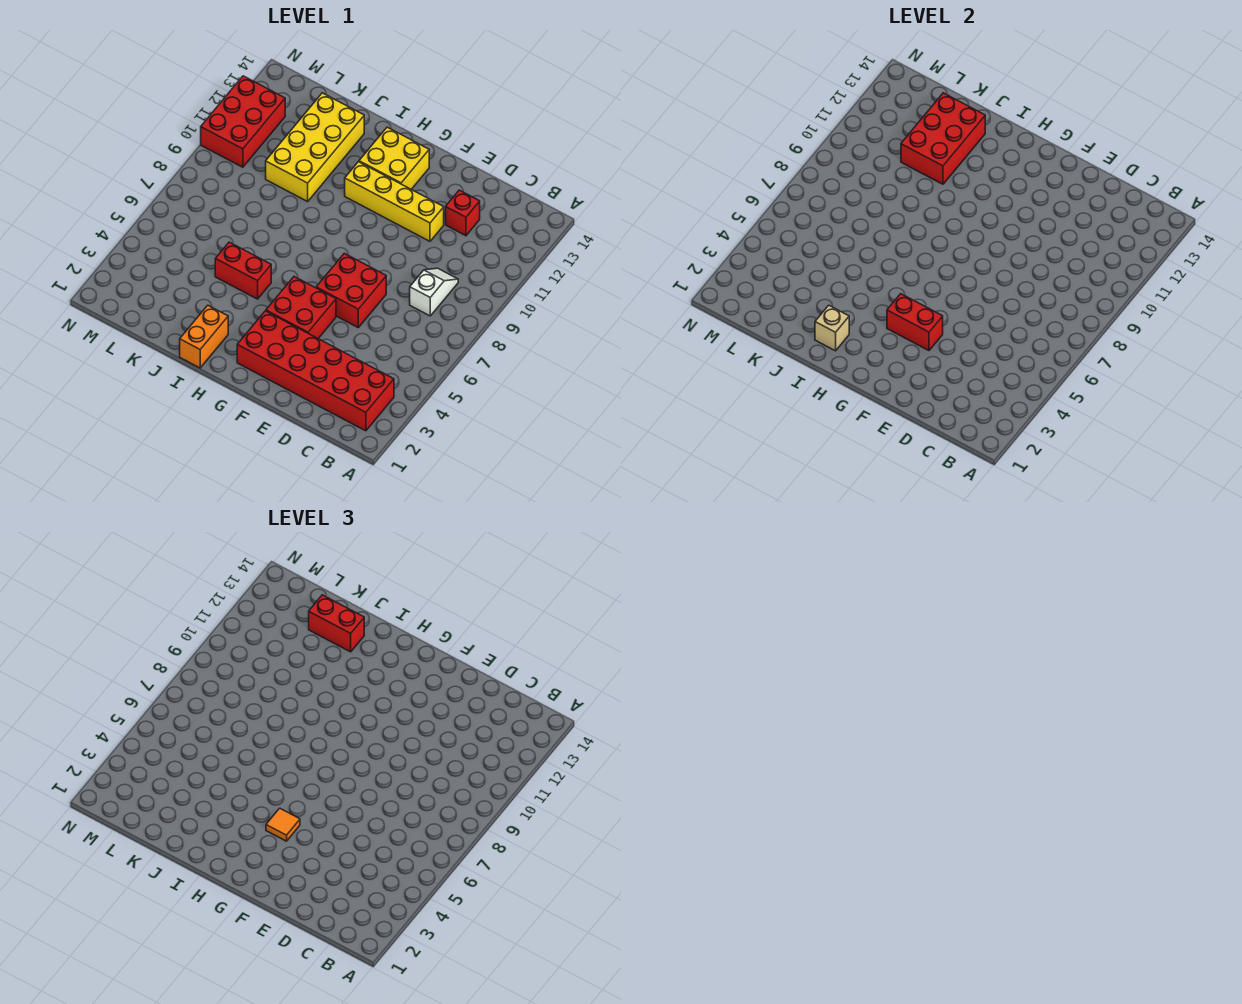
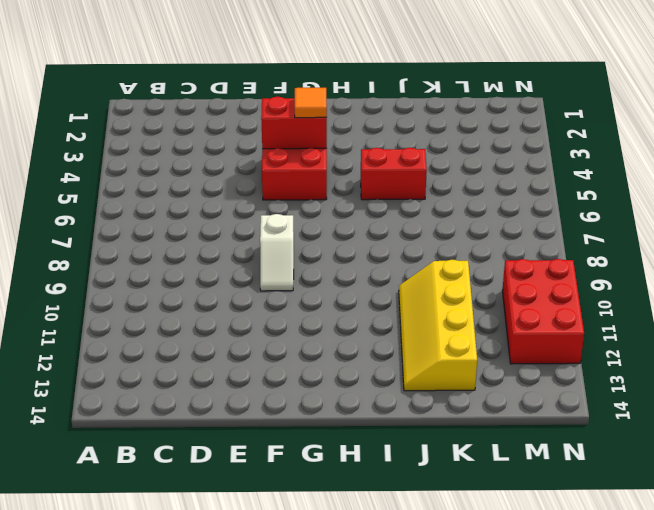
white slope F8:F9 level 1 top 8 -> white slope C8:C9 level 1 top 8
yellow slope J10:K13 level 1 top K -> yellow brick J10:K13 level 1
none -> red brick B2:G3 level 1
none -> red brick D12 level 1
none -> red brick E6:F7 level 1

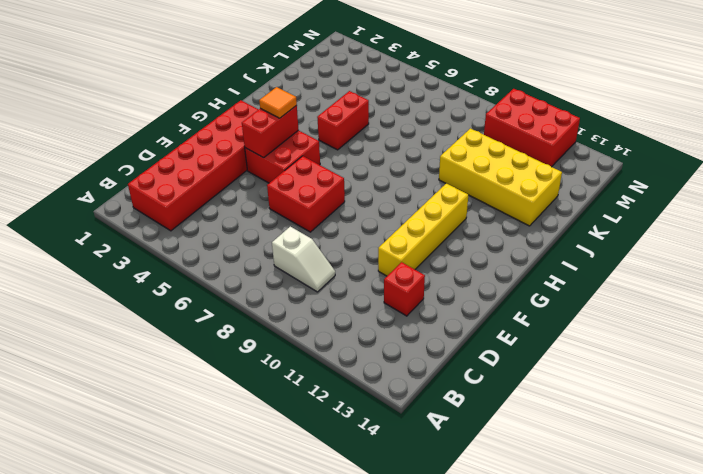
none -> yellow brick G12:H13 level 1
none -> orange brick I1:I2 level 1
none -> tan brick I2 level 2

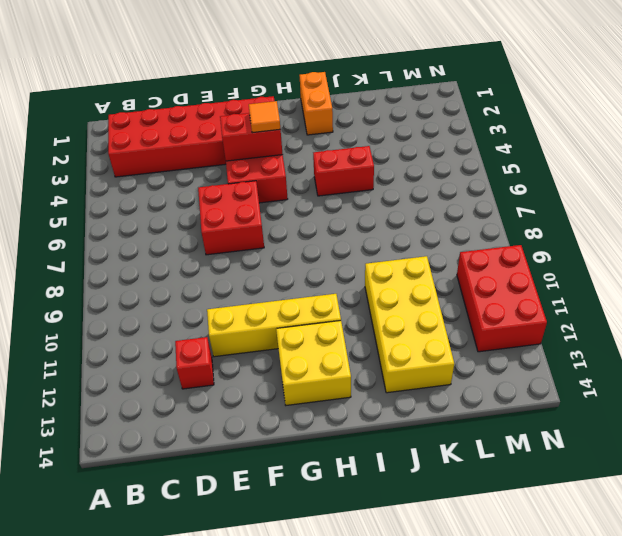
none -> white slope C8:C9 level 1 top 8
none -> tan brick I2 level 2
none -> red brick J11:K13 level 2

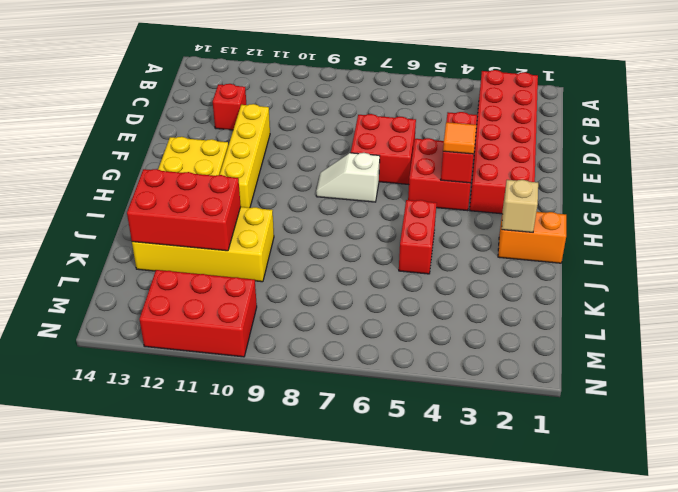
white slope G7:G8 level 1 top 7 -> white slope C8:C9 level 1 top 8
none -> red brick J13:K13 level 3

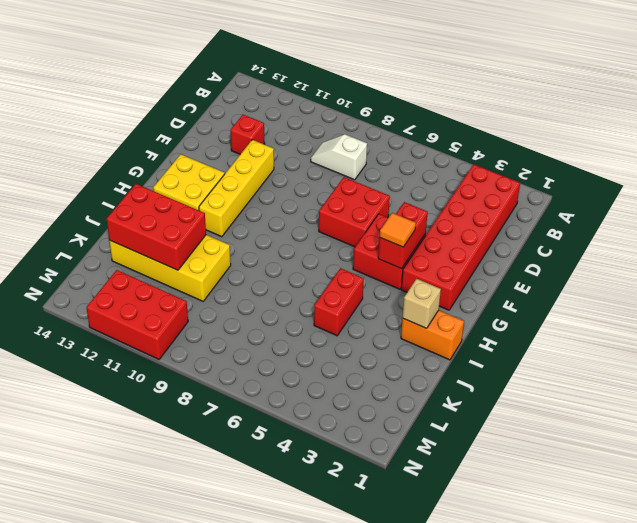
none -> red brick J13:K13 level 3

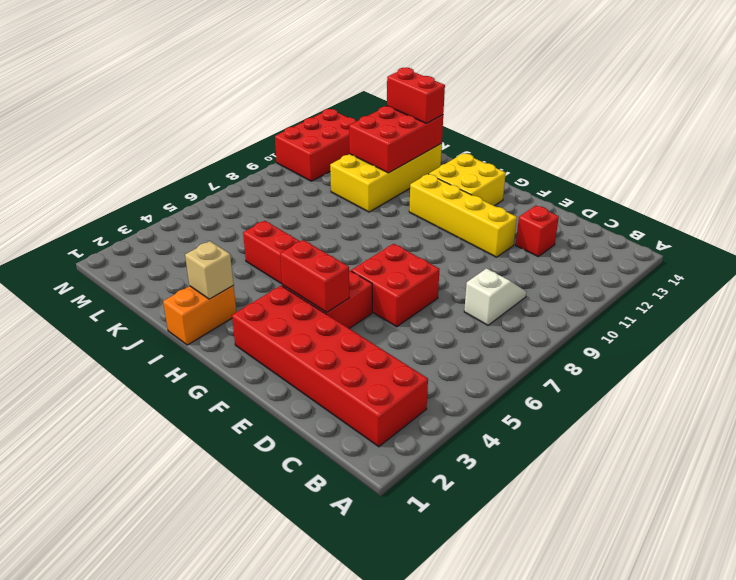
none -> orange tile G4 level 3

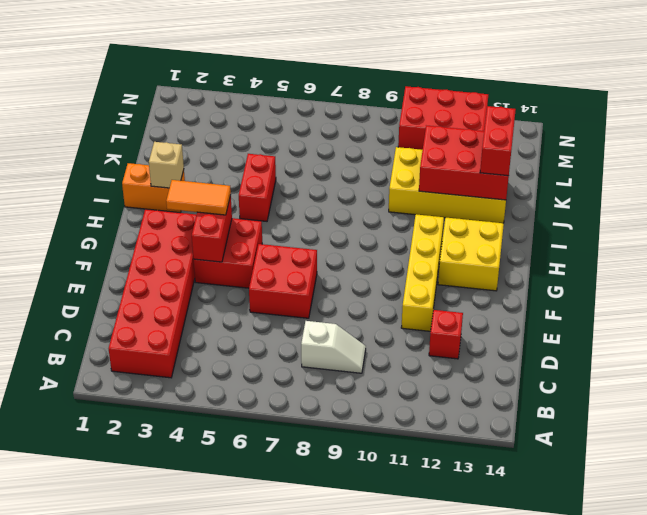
orange tile G3:G4 level 3 -> orange tile G4 level 3

